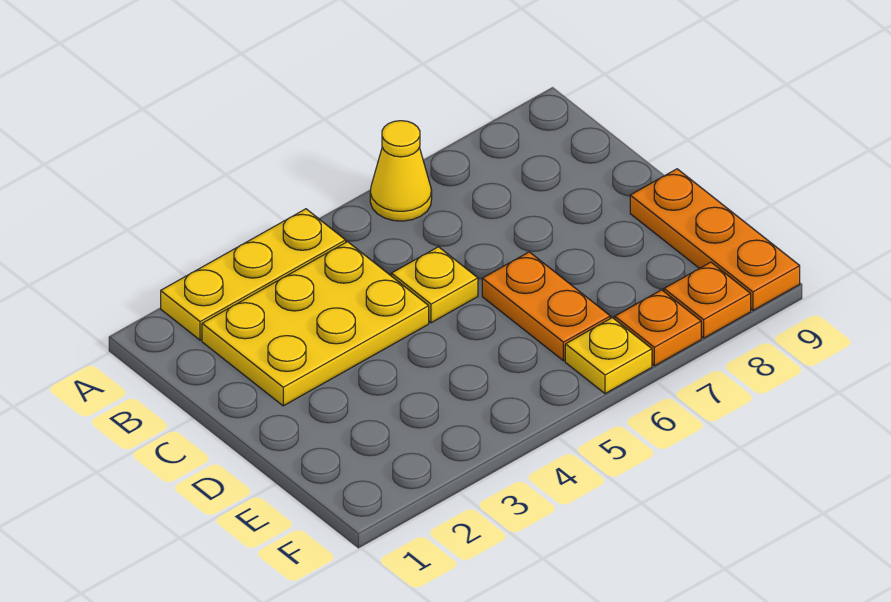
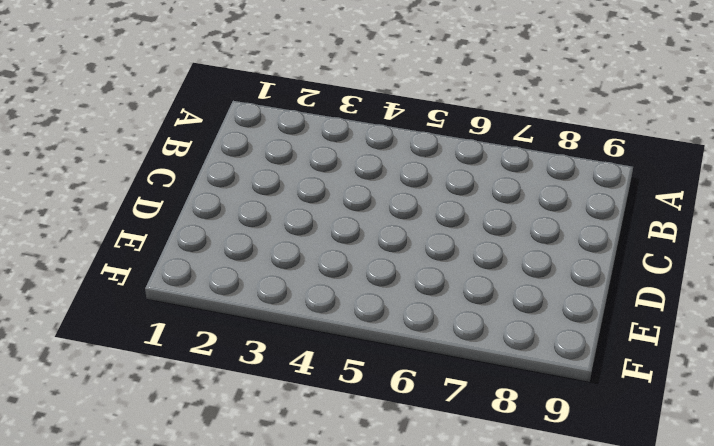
none -> yellow plate A2:A4 level 1
none -> yellow cone A6 level 1

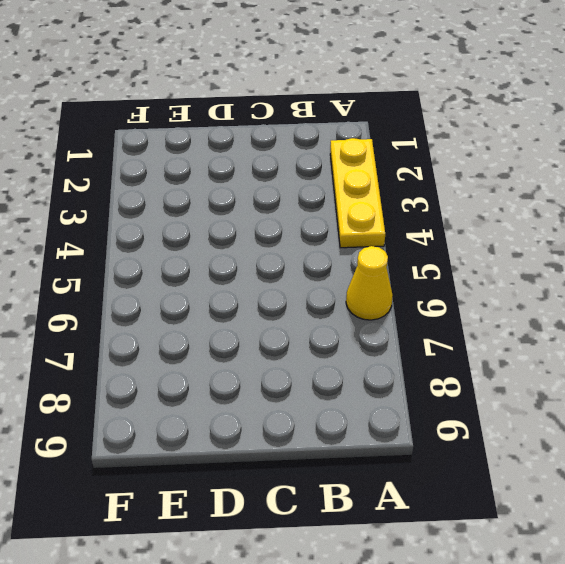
none -> yellow plate B2:C4 level 1
none -> yellow plate C5 level 1

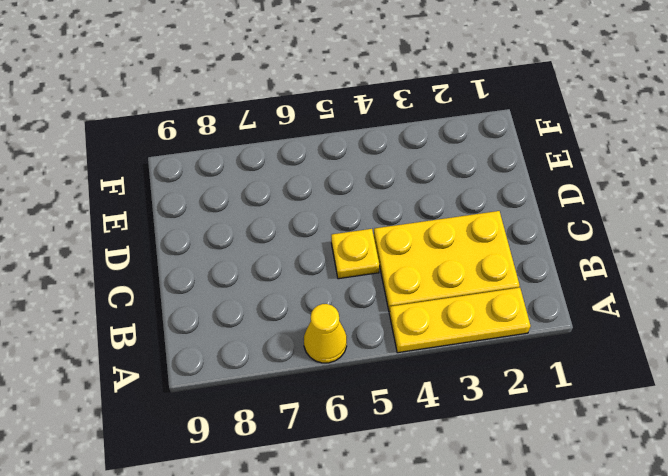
none -> orange plate D6:E6 level 1
none -> orange plate D9:F9 level 1

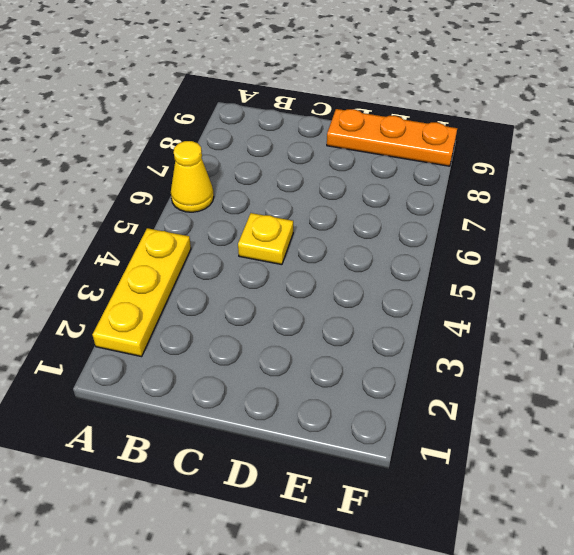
none -> yellow plate B2:C4 level 1
none -> orange plate D6:E6 level 1

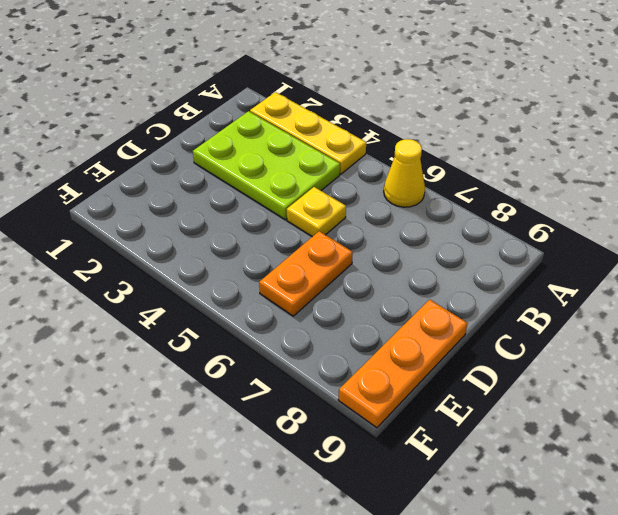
lime plate B2:C4 level 1 -> yellow plate B2:C4 level 1
none -> yellow plate F6 level 1
none -> orange plate F7 level 1

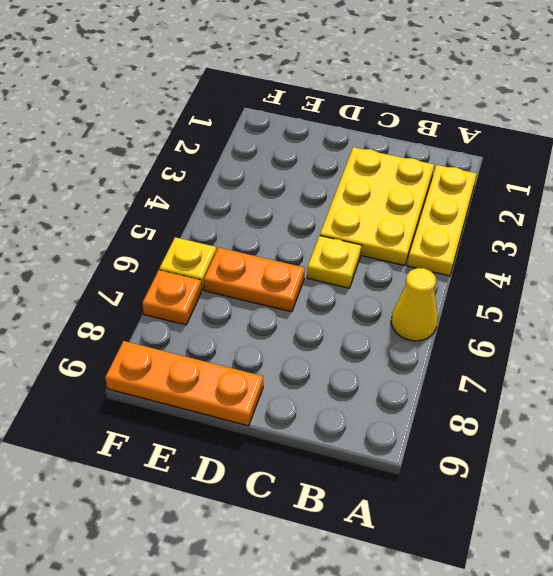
none -> orange plate F8 level 1

